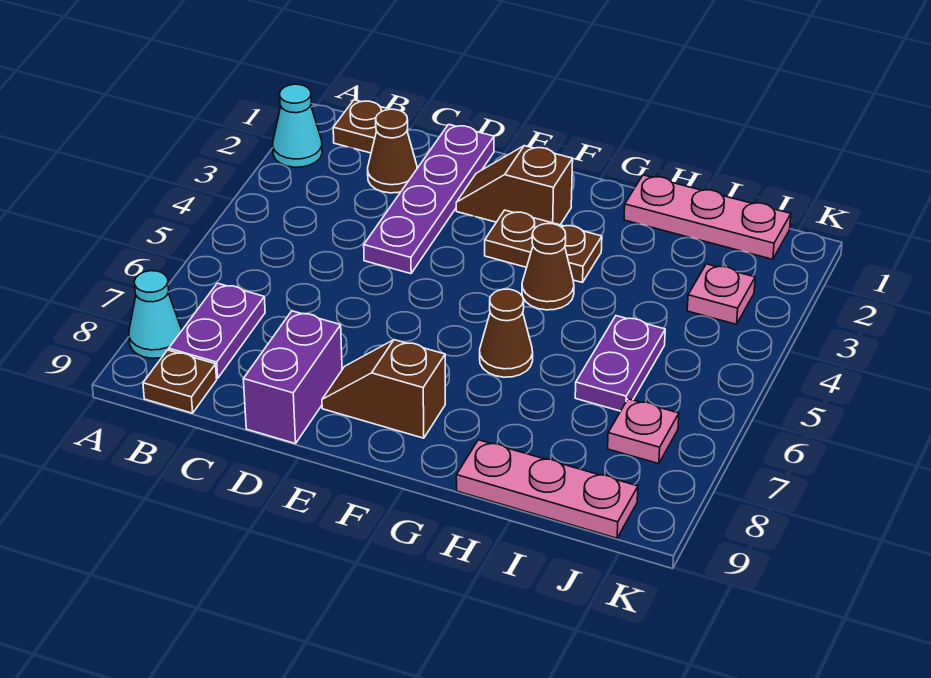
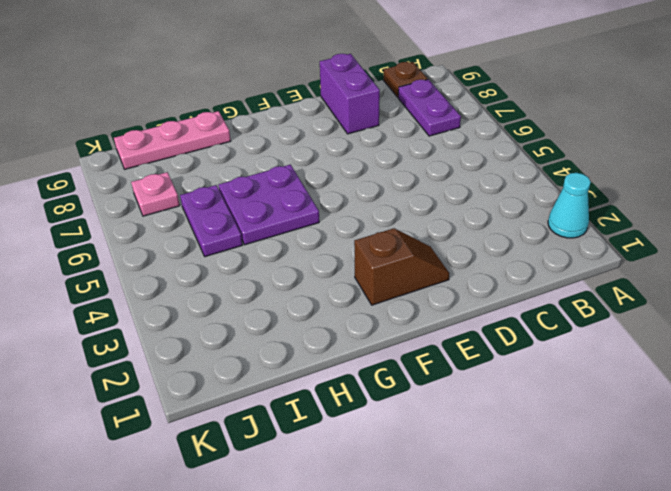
purple plate G5:H6 level 1 -> brown cone G6 level 1
none -> cyan cone A8 level 1
none -> brown plate B1 level 1
none -> brown cone C2 level 1

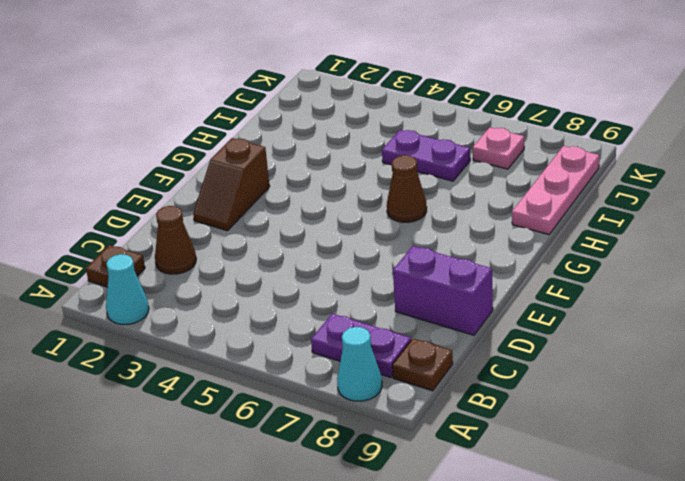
none -> purple plate D1:D4 level 1
none -> brown slope E8:F8 level 1 top F
none -> brown plate F3:G3 level 1

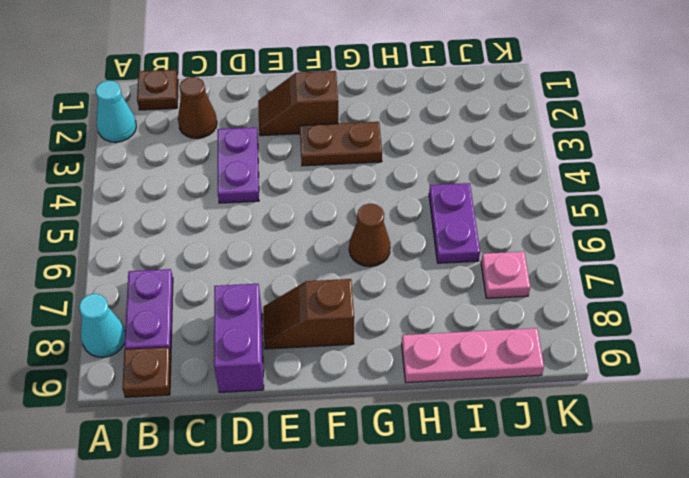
purple plate D3:D4 level 1 -> purple plate D1:D4 level 1
none -> brown cone G4 level 1
none -> pink plate H1:J1 level 1
none -> pink plate J3 level 1

